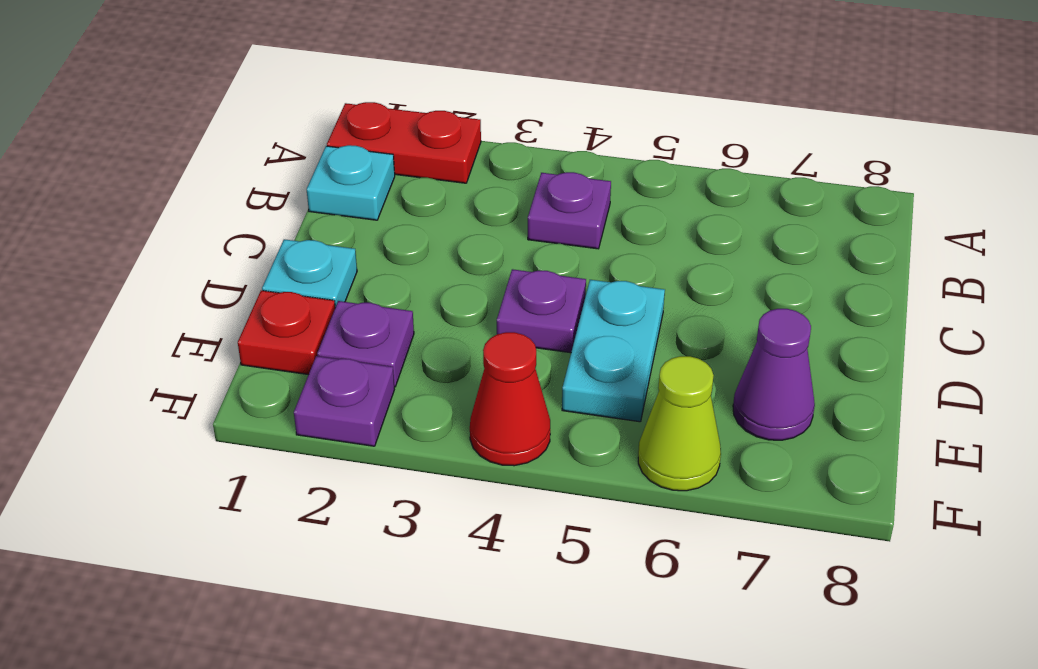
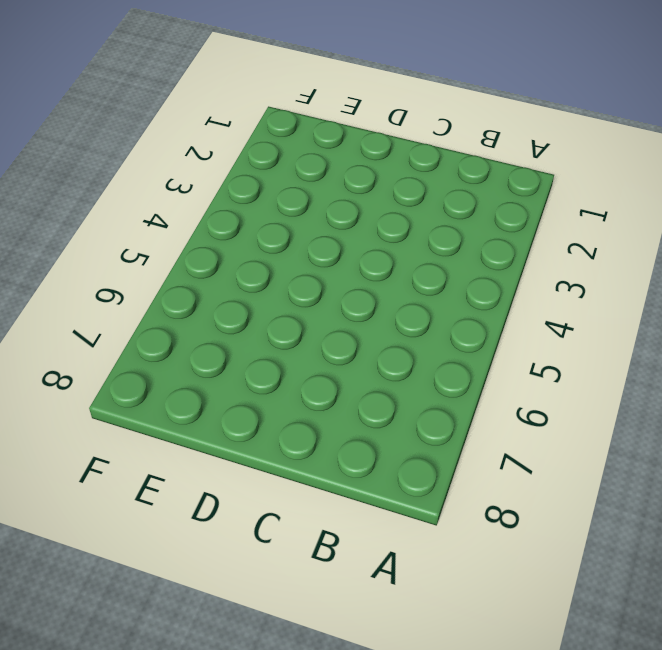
none -> red plate A1:A2 level 1
none -> cyan plate B1 level 1
none -> purple plate B4 level 1

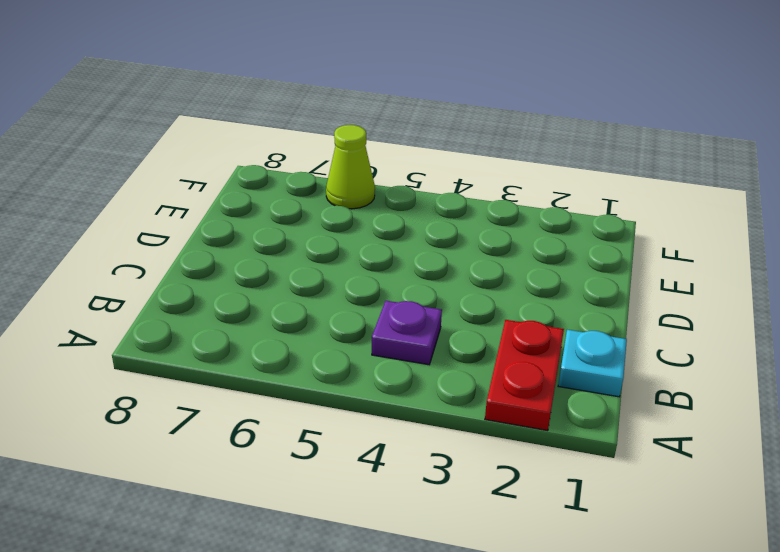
red plate A2:B2 level 1 -> red plate A1:A2 level 1
none -> cyan plate D1 level 1
none -> purple plate D4 level 1
none -> cyan plate D5:E5 level 1

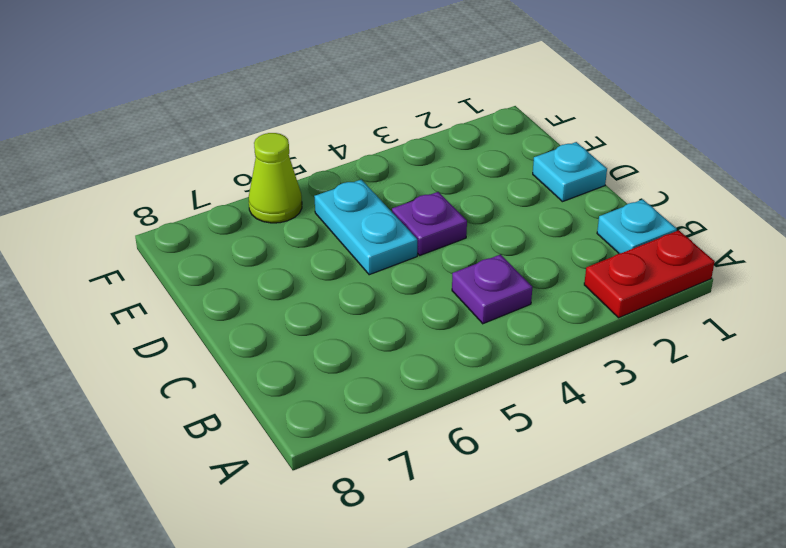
none -> red plate E1 level 1
none -> purple plate E2 level 1
none -> purple cone E7 level 1

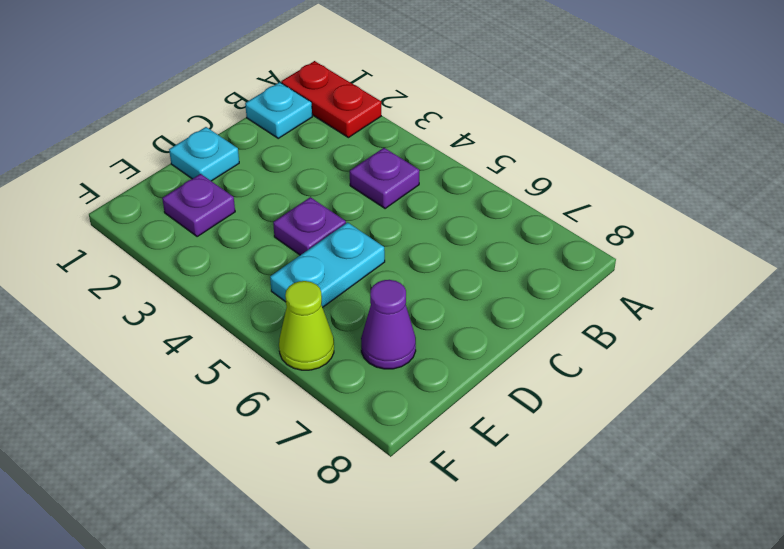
none -> red plate E1 level 1
none -> purple plate F2 level 1
none -> red cone F4 level 1

